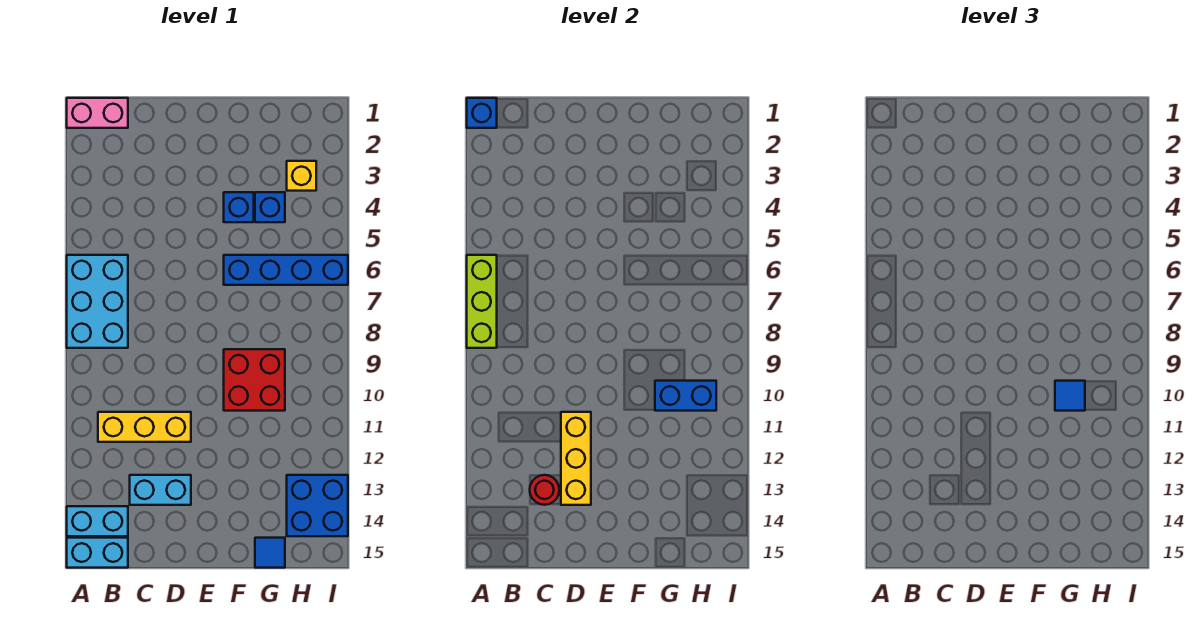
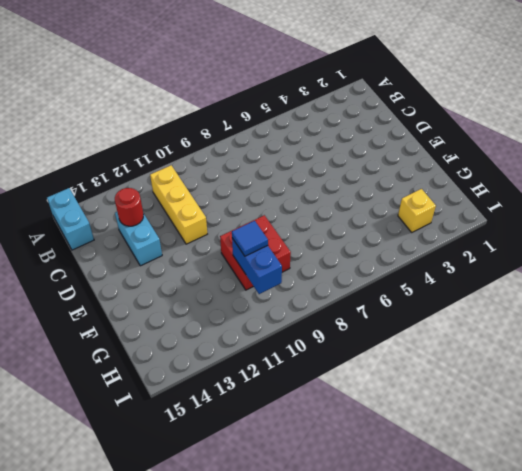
none -> pink brick A1:B1 level 1
none -> cyan brick A6:B8 level 1
none -> cyan brick A14:B14 level 1

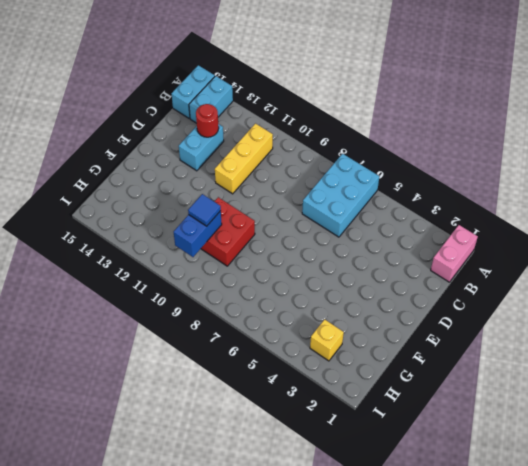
cyan brick A6:C7 level 1 -> cyan brick A6:B8 level 1
none -> blue brick F4 level 1
none -> blue brick F6:I6 level 1
none -> blue brick G4 level 1

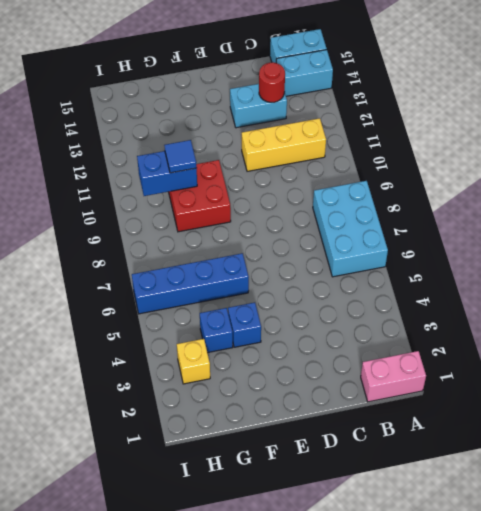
none -> blue tile G15 level 1
none -> blue brick H13:I14 level 1
none -> blue brick A1 level 2

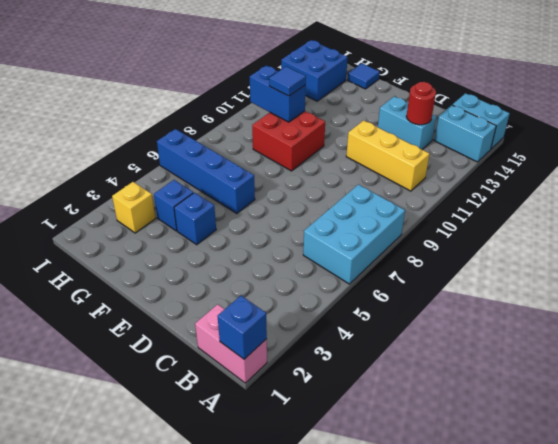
none -> lime brick A6:A8 level 2
none -> yellow brick D11:D13 level 2

